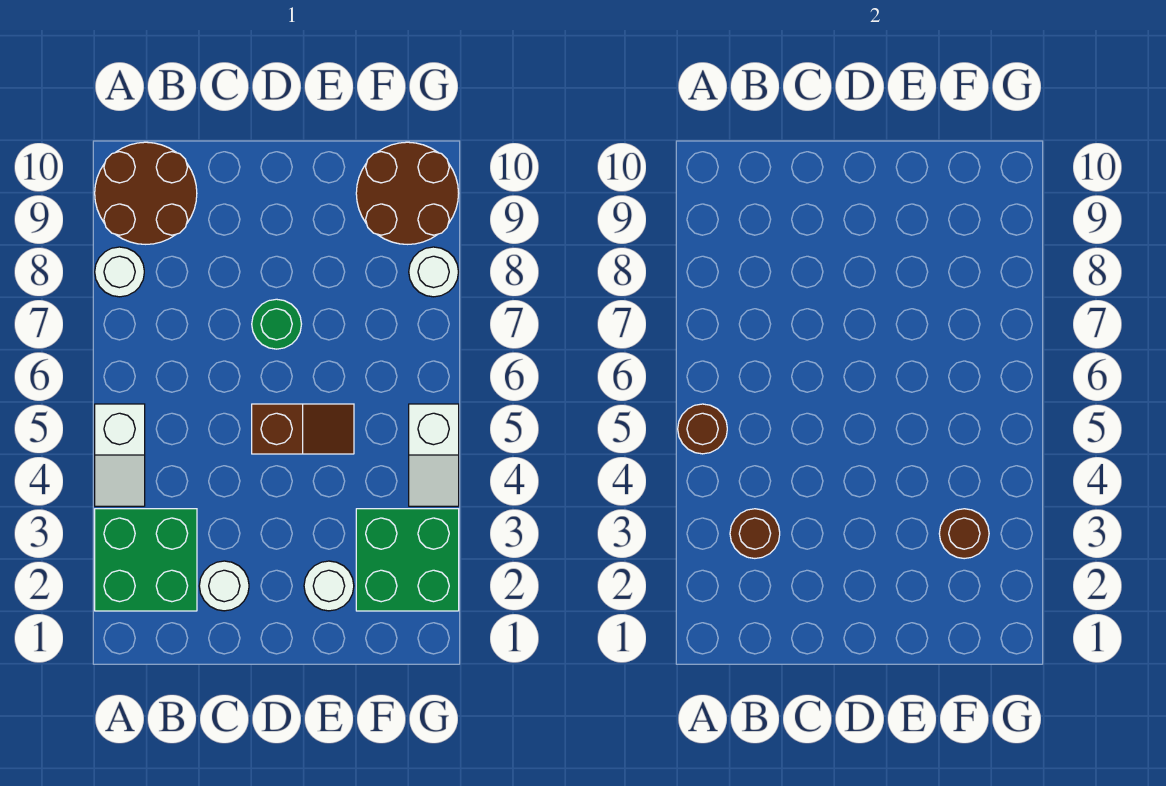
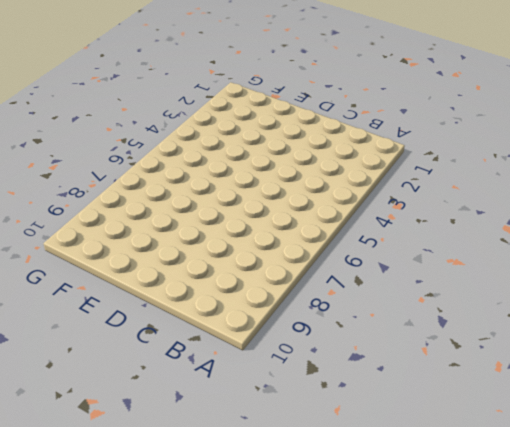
none -> green brick A2:B3 level 1
none -> white slope A4:A5 level 1 top 5
none -> white round brick A8 level 1

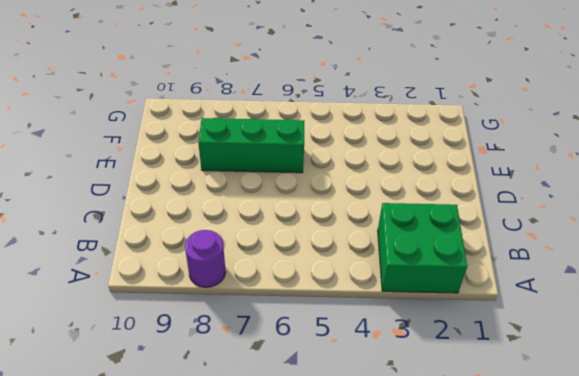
purple round brick A8 level 1 -> white round brick A8 level 1
green brick E6:E8 level 1 -> none
none -> white slope A4:A5 level 1 top 5
none -> brown round brick A9:B10 level 1
none -> white round brick C2 level 1

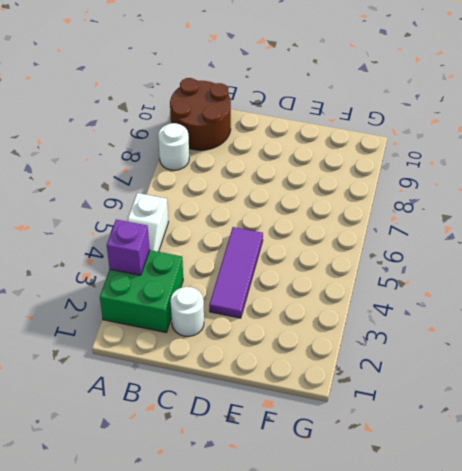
purple brick A3 level 2 -> none
purple tile D3:D5 level 1 -> brown slope D5:E5 level 1 top D
none -> green round brick D7 level 1
none -> white round brick E2 level 1
none -> green brick F2:G3 level 1

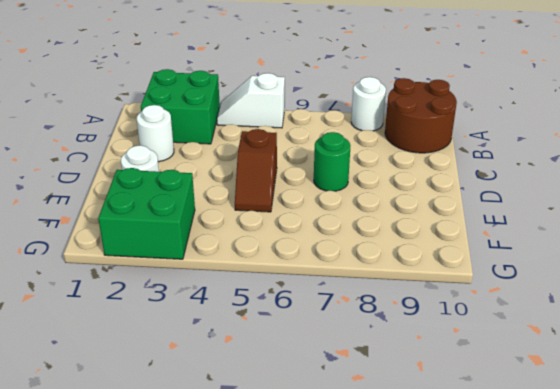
none -> brown round brick F9:G10 level 1
none -> white slope G4:G5 level 1 top 5
none -> white round brick G8 level 1

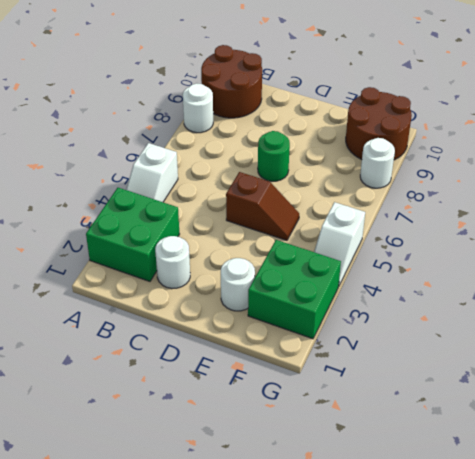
none -> brown round brick A5 level 2
none -> brown round brick B3 level 2
none -> brown round brick F3 level 2

